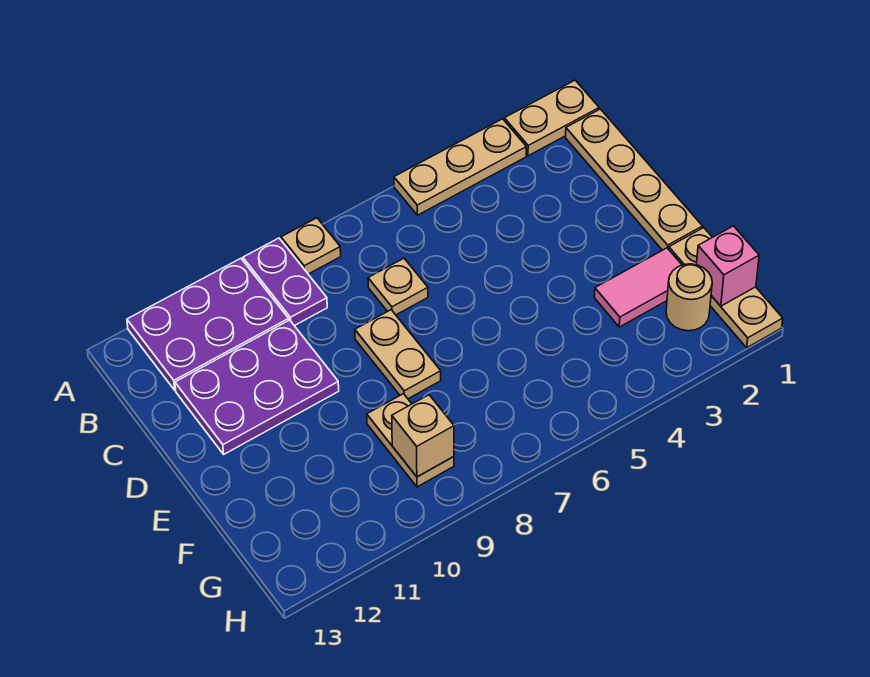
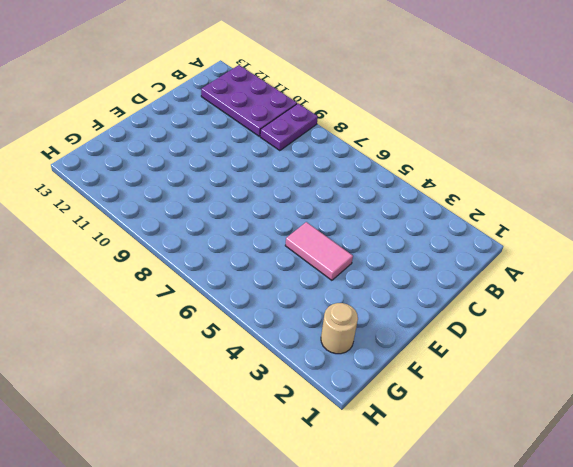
pink tile E4:E5 level 1 -> pink tile F2:F3 level 1
none -> tan plate A1:A2 level 1
none -> tan plate A3:A5 level 1
none -> tan plate A8 level 1

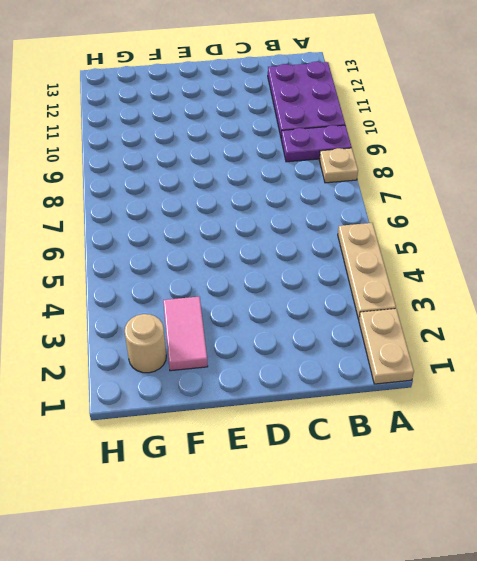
none -> tan plate B1:E1 level 1
none -> tan plate C7 level 1
none -> purple plate C10:D12 level 1

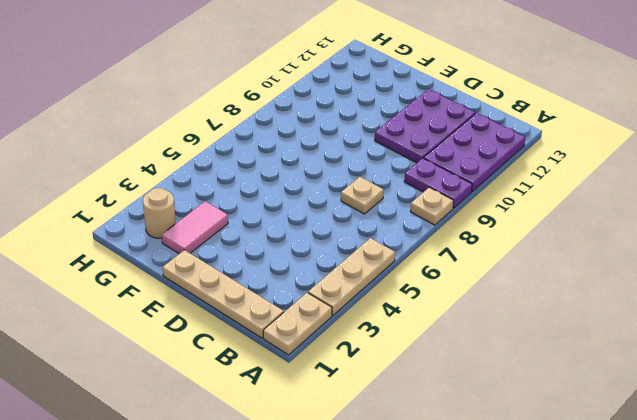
none -> tan plate D8:E8 level 1
none -> tan plate F1:H1 level 1
none -> tan plate F9:G9 level 1

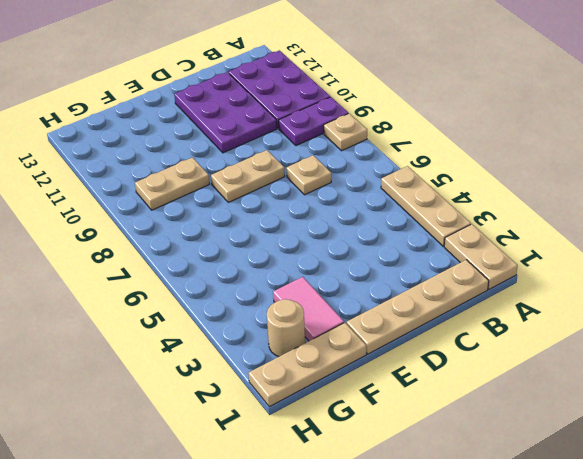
none -> pink brick G1 level 2
none -> tan brick G9 level 2

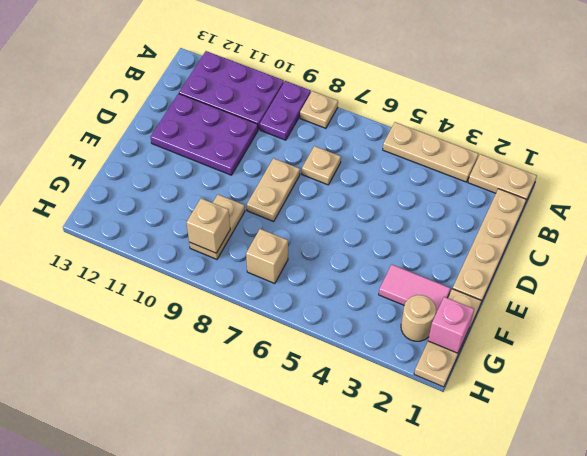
tan brick G7 level 1 -> none

